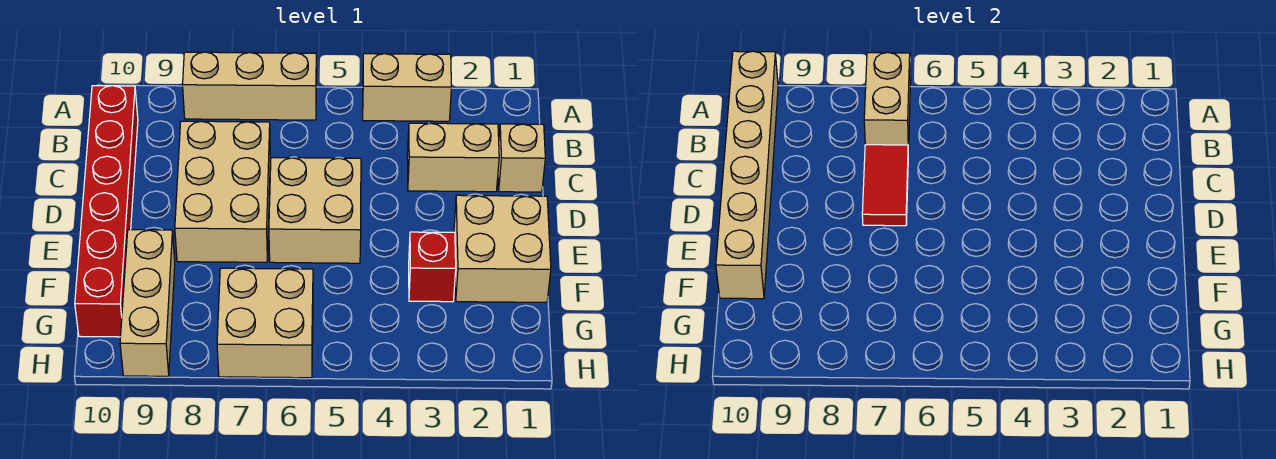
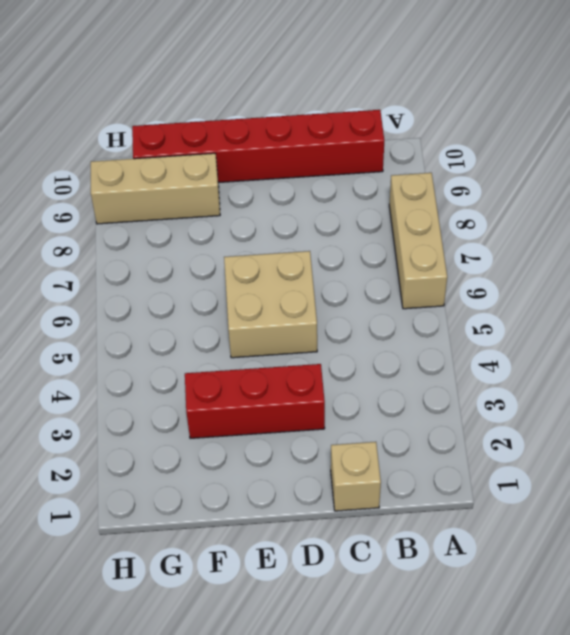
red brick D3:F3 level 1 -> red brick F3 level 1
none -> tan brick A3:A4 level 1
none -> tan brick C2:C3 level 1
none -> tan brick C7:E8 level 1

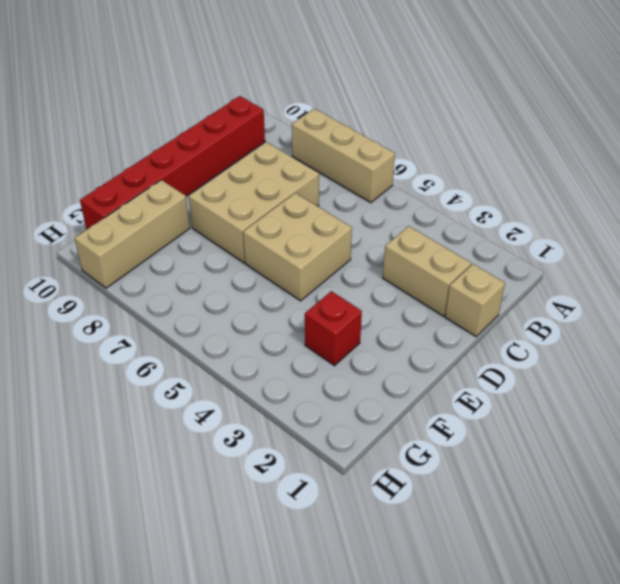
none -> tan brick A3:A4 level 1
none -> tan brick E1:F2 level 1
none -> tan brick G6:H7 level 1

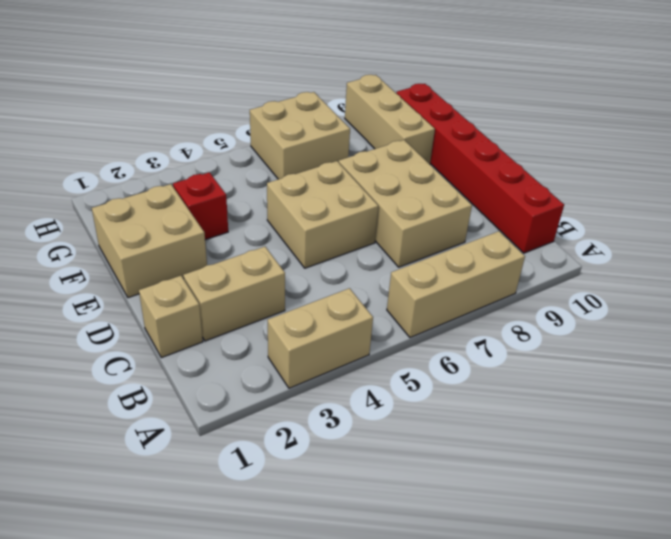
none -> tan brick A7:B7 level 2
none -> tan brick A10:F10 level 2
none -> red tile C7:D7 level 2

